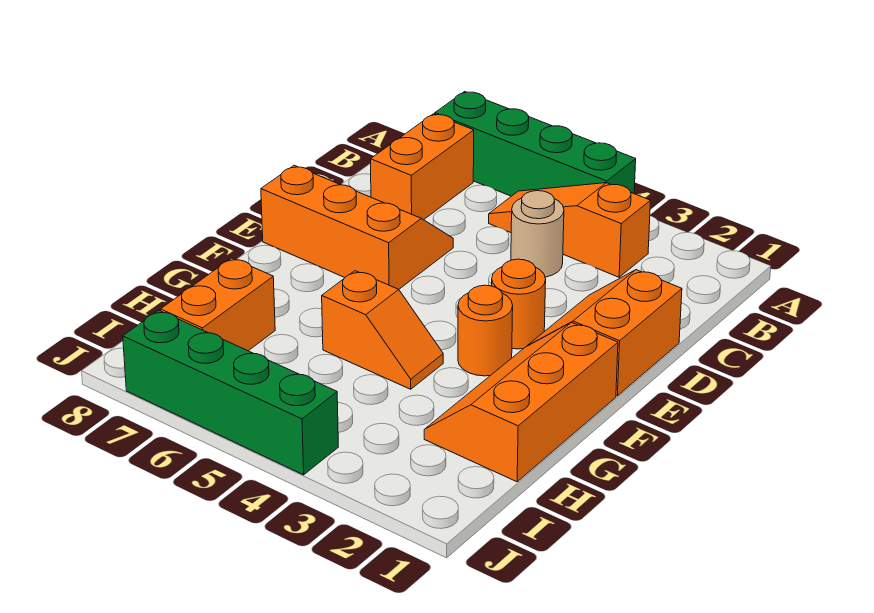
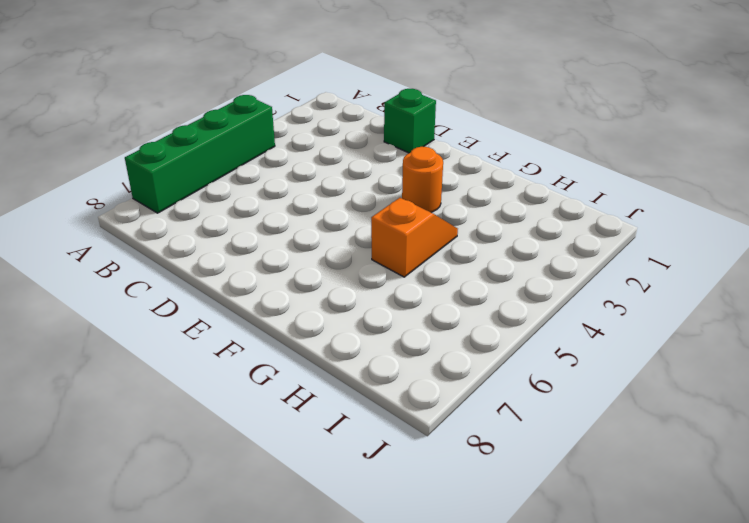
green brick D1 level 1 -> orange slope D1:E2 level 1 top 1
none -> orange slope B3:B5 level 1 top 3
none -> orange brick B7:C7 level 1
none -> tan round brick C4 level 1

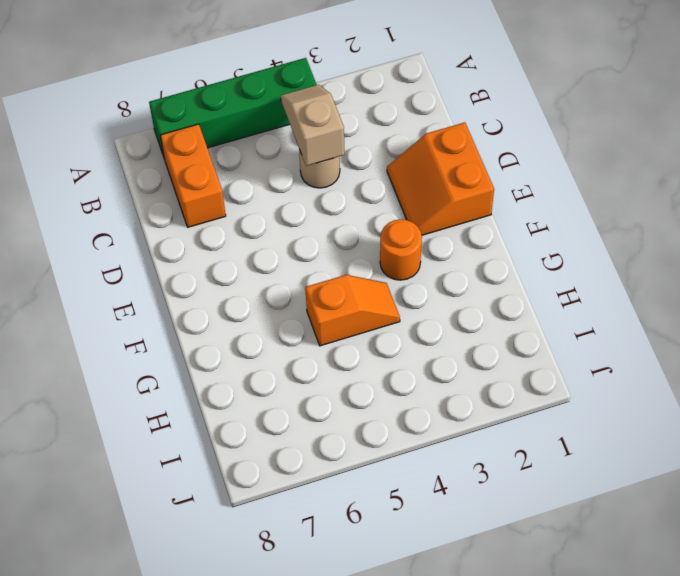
tan slope B4:C4 level 2 top C -> none
none -> orange slope B3:B5 level 1 top 3
none -> orange slope D6:E8 level 1 top E
none -> orange round brick E3 level 1

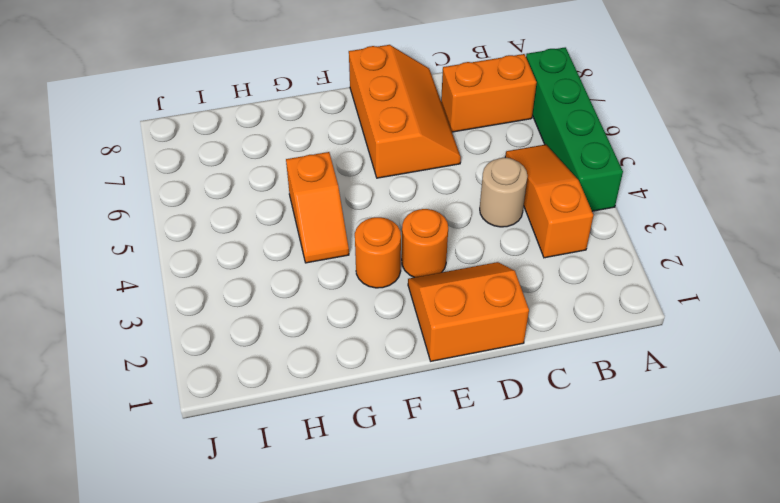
none -> orange slope F1:H2 level 1 top 1
none -> orange brick H7:I7 level 1
none -> green brick J4:J7 level 1

